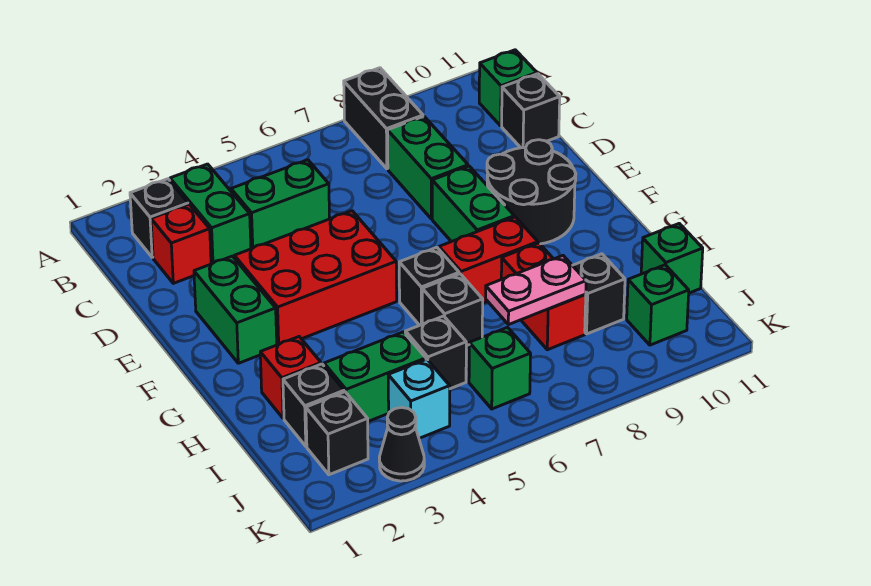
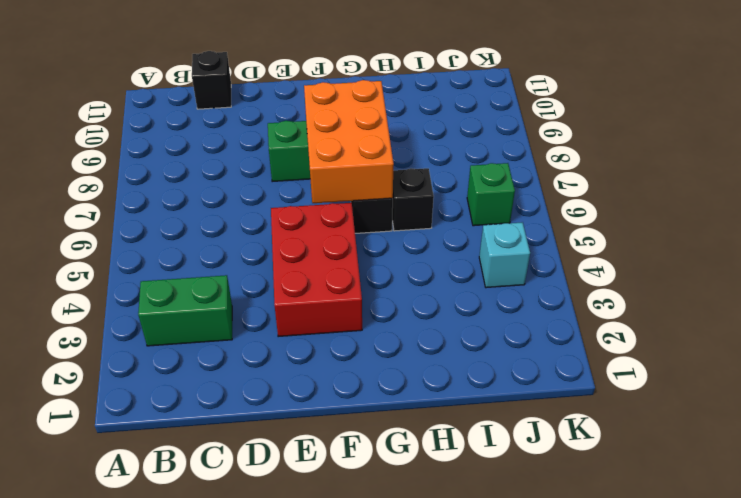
orange brick F6:G8 level 2 -> none
none -> black brick A8:B8 level 1
none -> black brick B2 level 1
none -> green brick B11 level 1

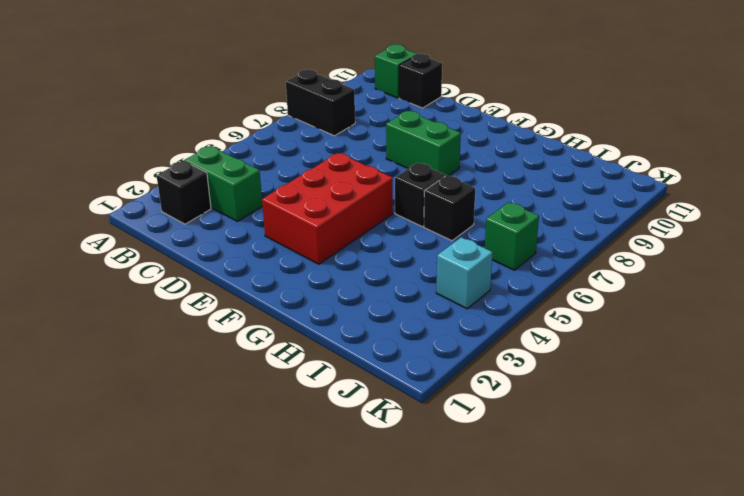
none -> red brick C2 level 1
none -> green brick C4:C5 level 1
none -> green brick C8:D8 level 1

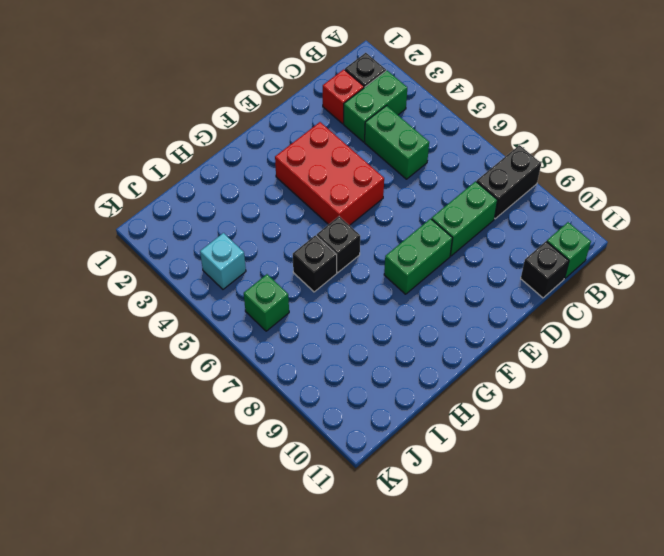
none -> green brick E2:F2 level 1
none -> black round brick E9:F10 level 1
none -> red brick G7:G8 level 1

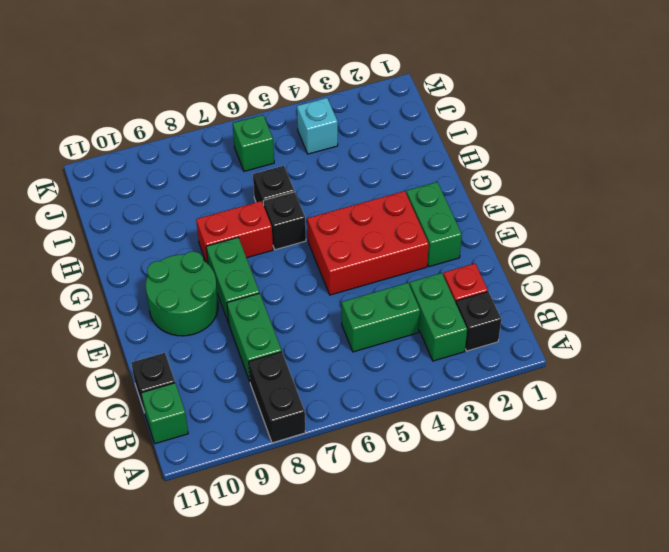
green round brick E9:F10 level 1 -> black round brick E9:F10 level 1
none -> red brick H2 level 1
none -> red brick H8:I8 level 1
none -> black brick I2 level 1

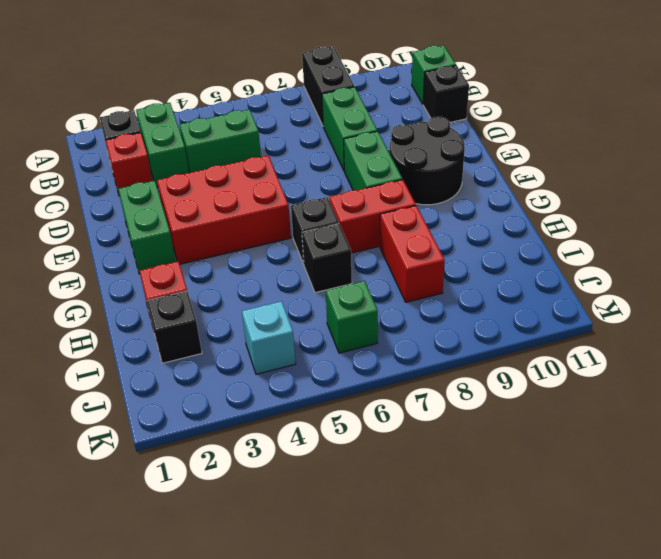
none -> green brick I3:I4 level 1
none -> black brick I5 level 1
none -> black brick I9 level 1

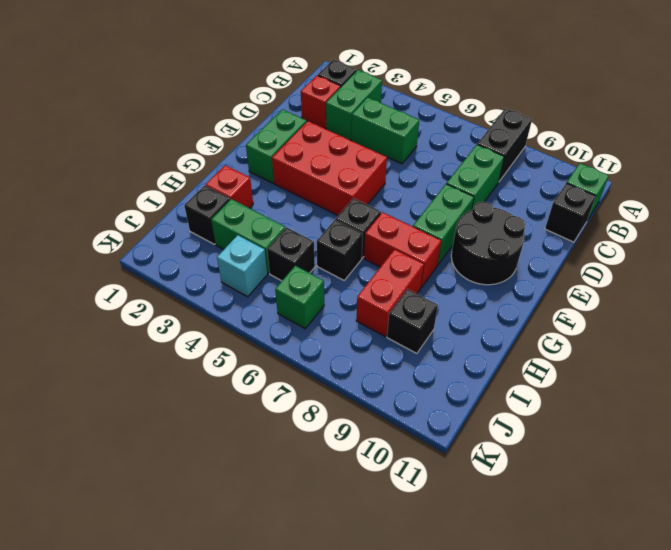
none -> green brick I11 level 1
none -> black brick J2 level 1
none -> green brick J10 level 1

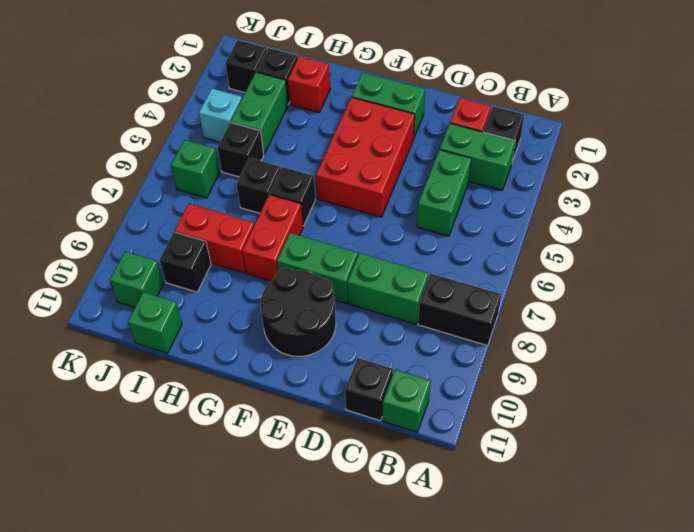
none -> black cone K3 level 1
none -> pink plate I7:I8 level 2

